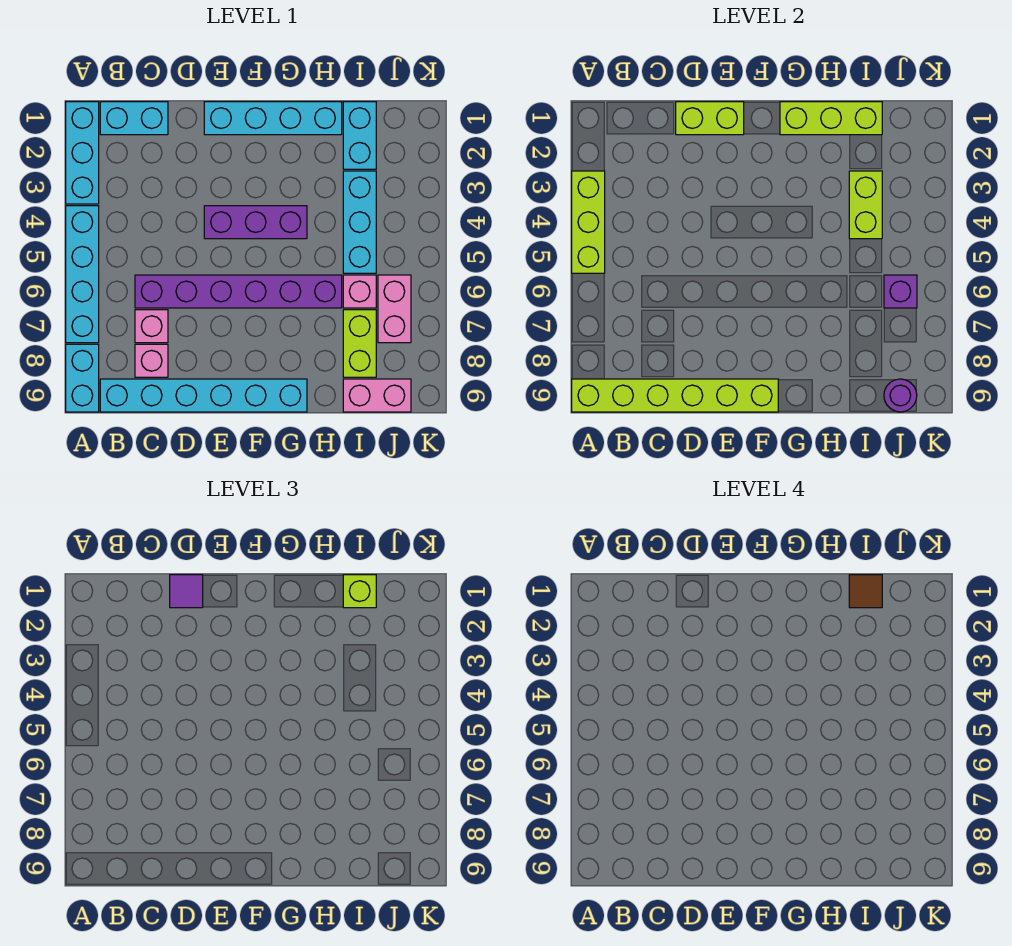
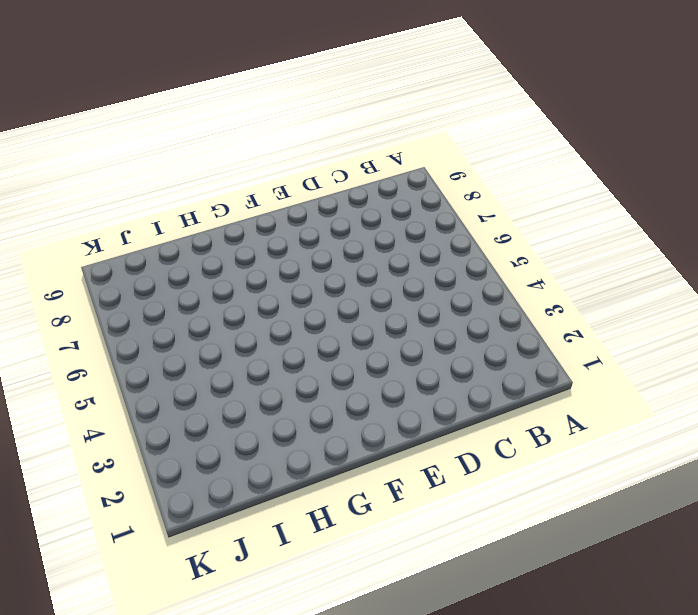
none -> cyan brick A1:A3 level 1
none -> cyan brick A4:A7 level 1
none -> cyan brick A8:A9 level 1

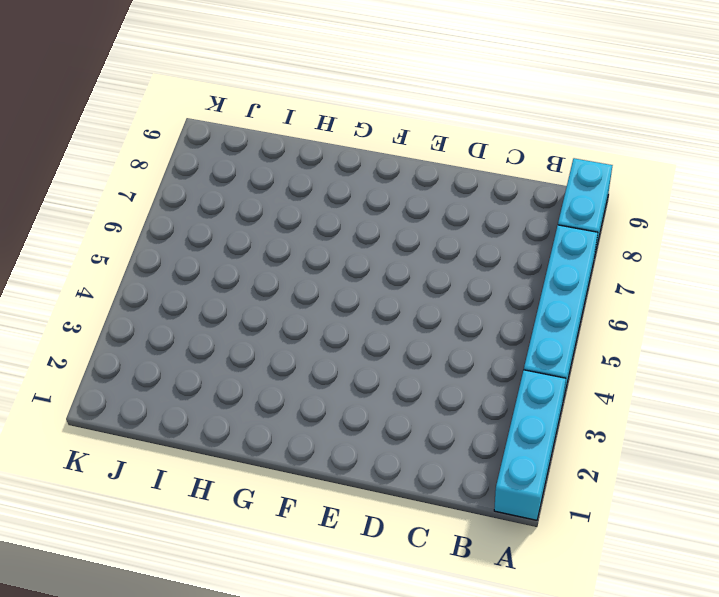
none -> cyan brick B1:C1 level 1
none -> cyan brick B9:G9 level 1
none -> purple brick C6:H6 level 1

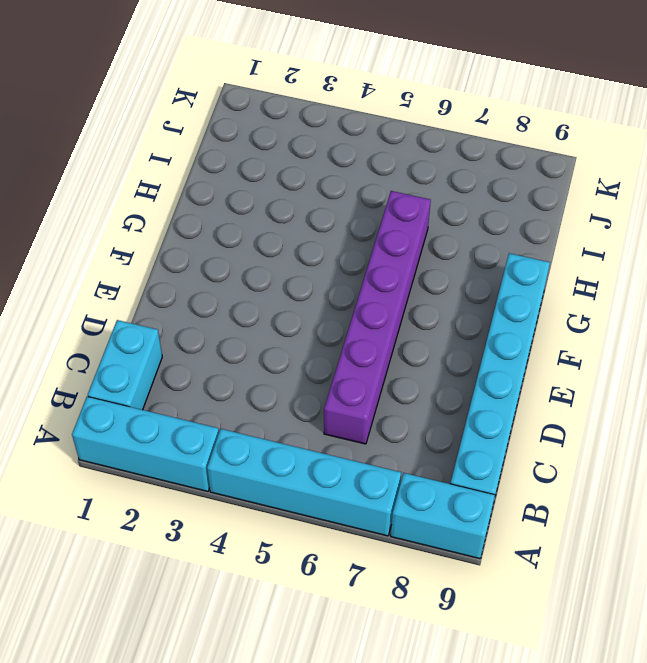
none -> pink brick C7 level 1
none -> pink brick C8 level 1
none -> cyan brick E1:H1 level 1

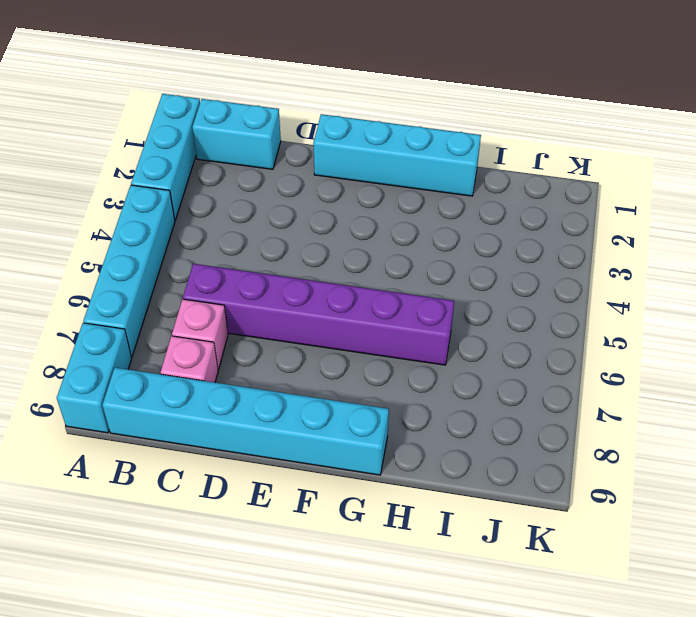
none -> purple brick E4:G4 level 1
none -> cyan brick I1:I2 level 1
none -> cyan brick I3:I5 level 1

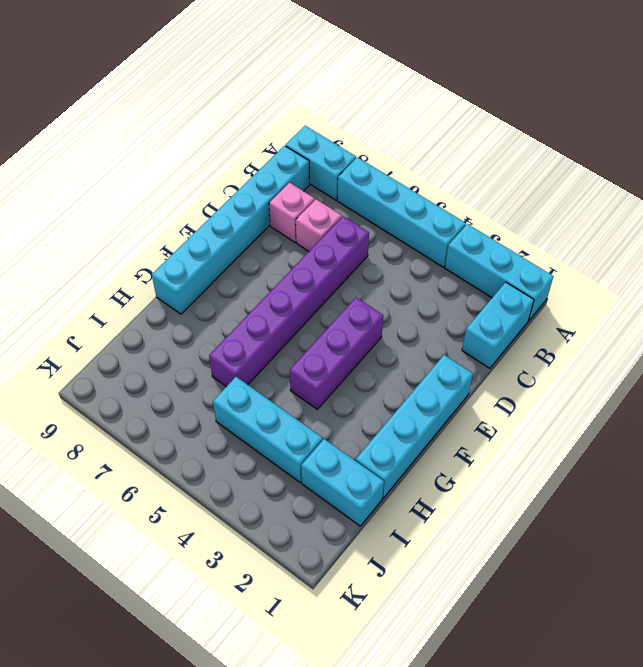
none -> pink brick I6 level 1
none -> lime brick I7:I8 level 1
none -> pink brick I9:J9 level 1

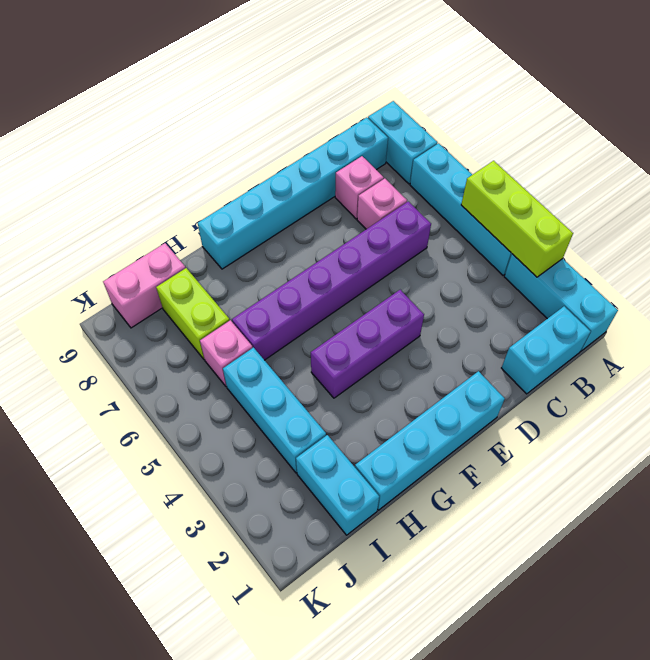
none -> pink brick J6:J7 level 1
none -> lime brick A9:F9 level 2
none -> lime brick D1:E1 level 2

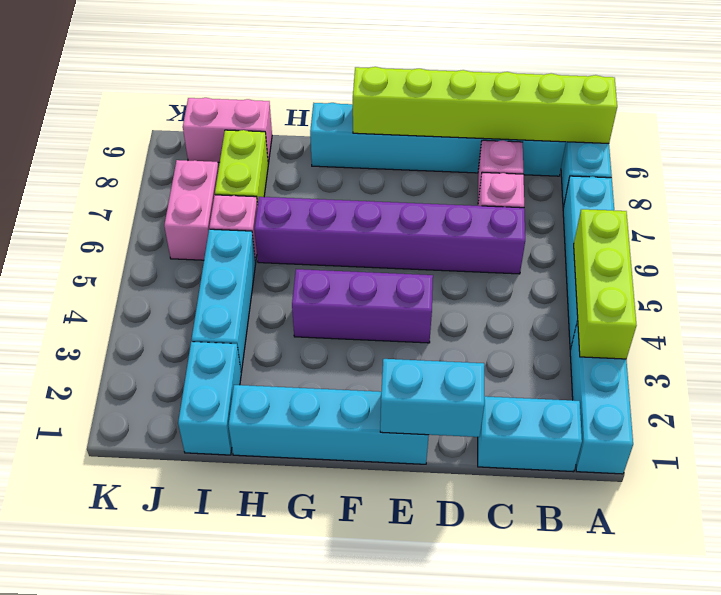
cyan brick D1:E1 level 2 -> lime brick D1:E1 level 2
none -> lime brick G1:I1 level 2
none -> lime brick I3:I4 level 2
none -> purple brick J6 level 2

